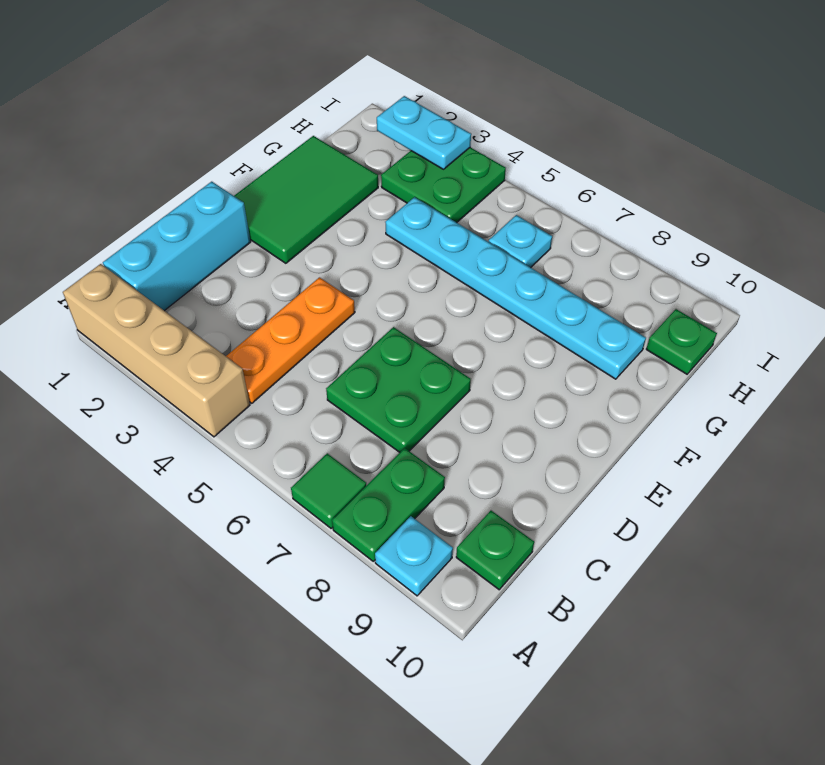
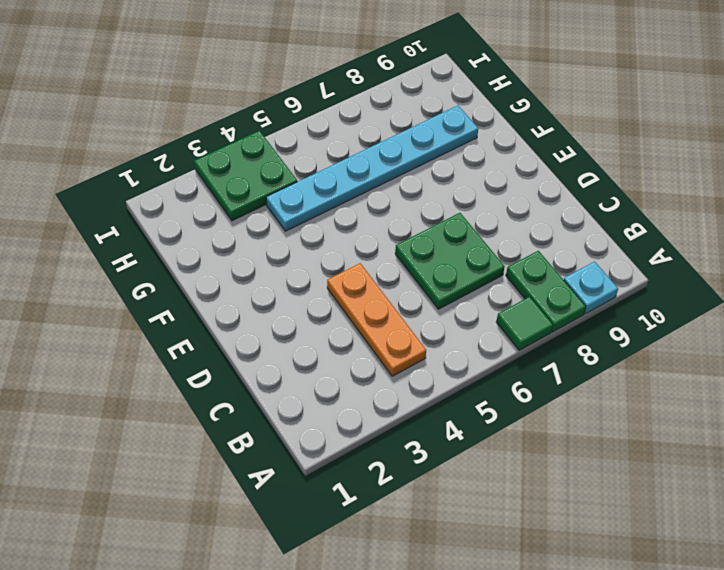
none -> tan brick A1:A4 level 1
none -> cyan brick B1:D1 level 1
none -> green plate B10 level 1

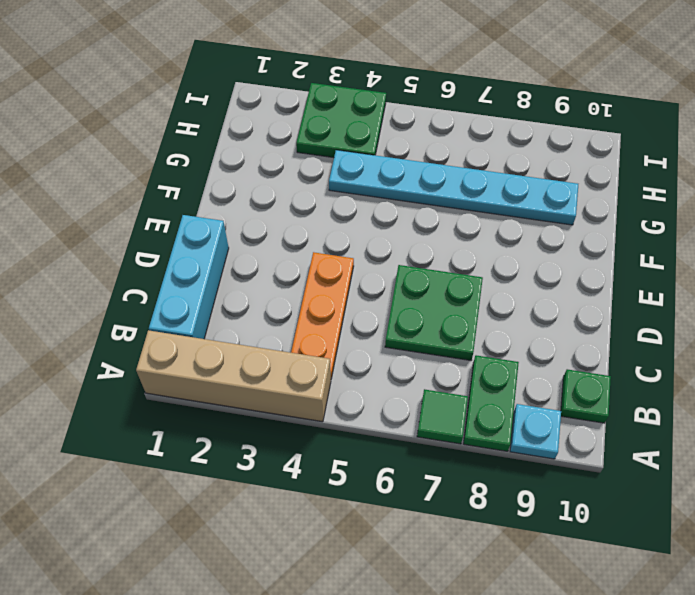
none -> green tile E1:G2 level 1
none -> cyan plate H6 level 1
none -> green plate H10 level 1

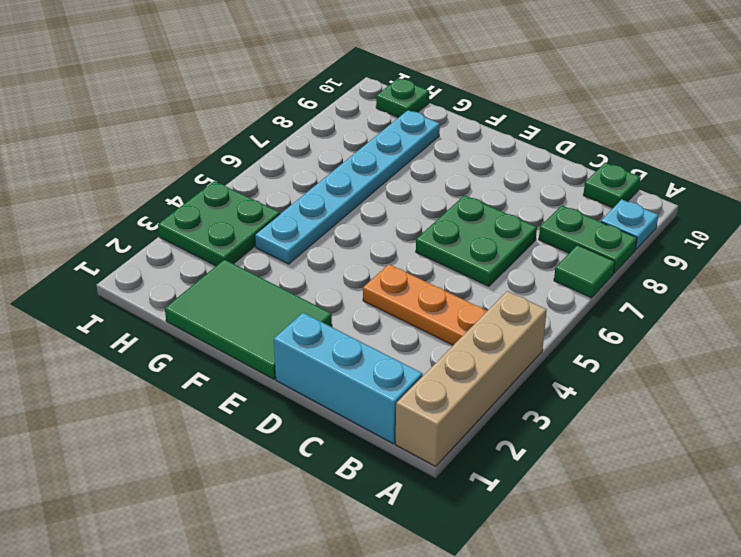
none -> cyan plate H6 level 1
none -> cyan plate I2:I3 level 2

